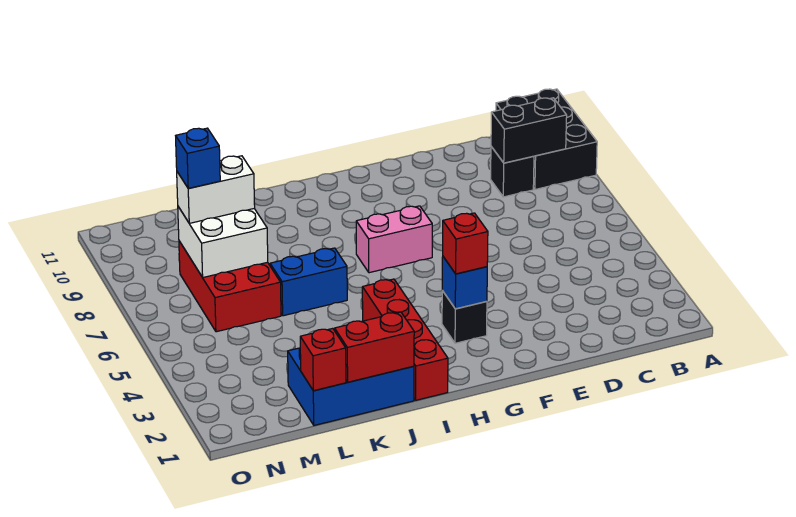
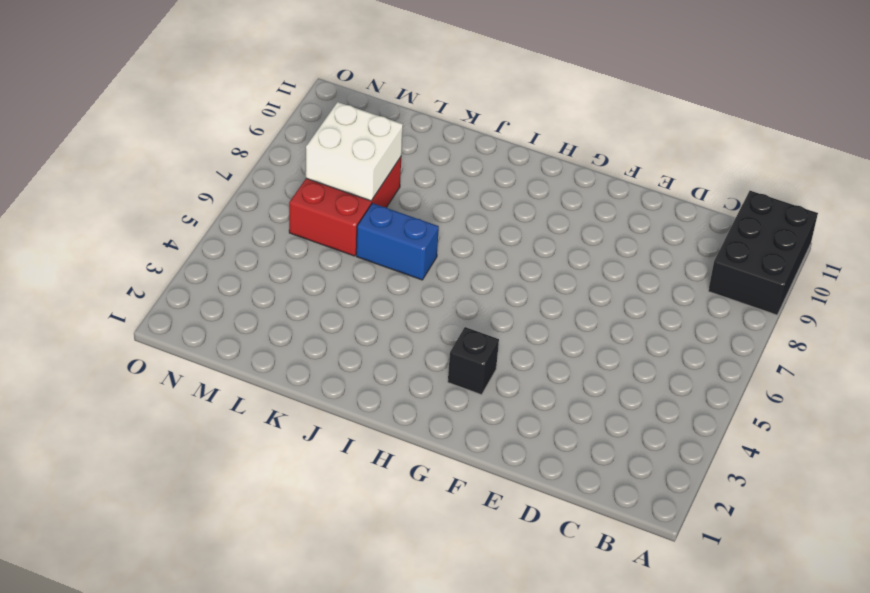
none -> black brick C9 level 1
none -> pink brick G7:H7 level 1
none -> red brick I1:I4 level 1

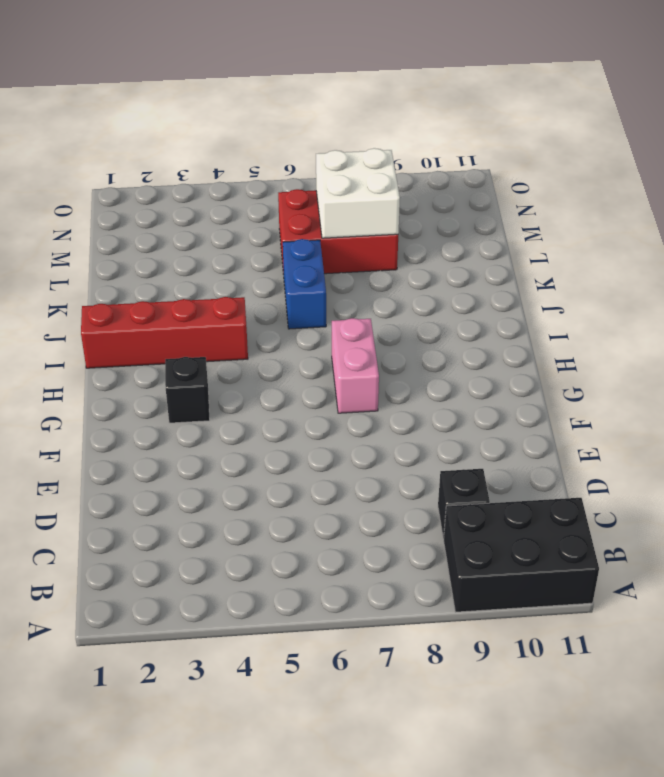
none -> blue brick J1:L2 level 1
none -> black brick B9:C9 level 2
none -> blue brick G3 level 2

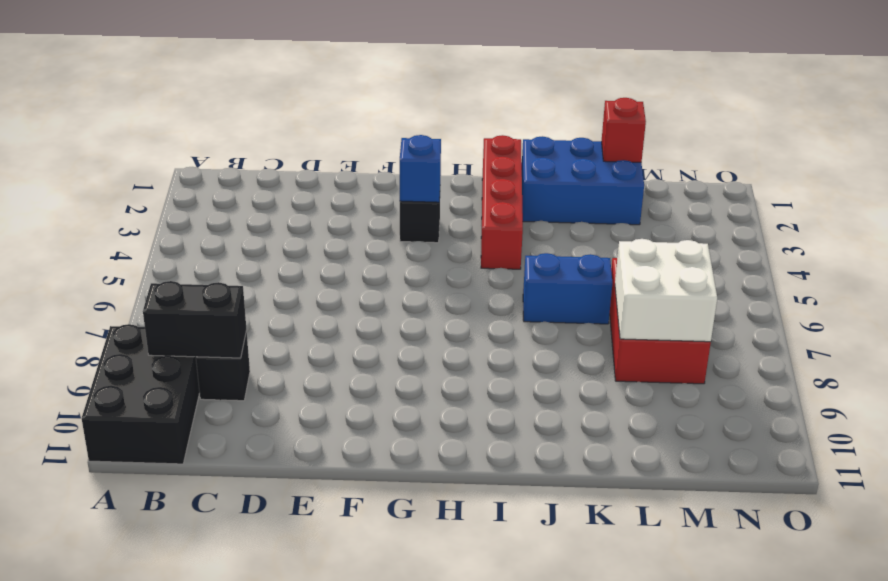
none -> pink brick G7:H7 level 1
none -> red brick J1:K1 level 2
none -> red brick G3 level 3

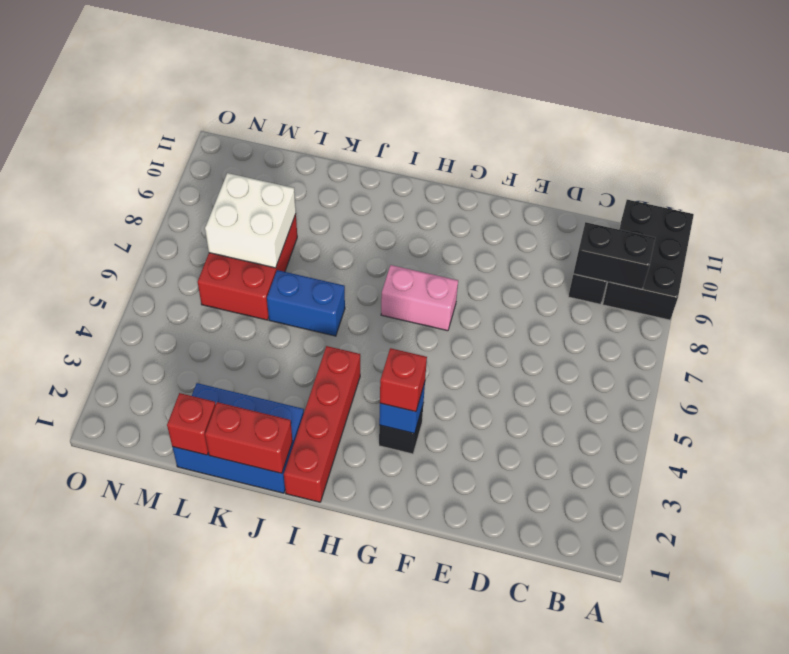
none -> white brick L8:M8 level 3
none -> blue brick M8 level 4

